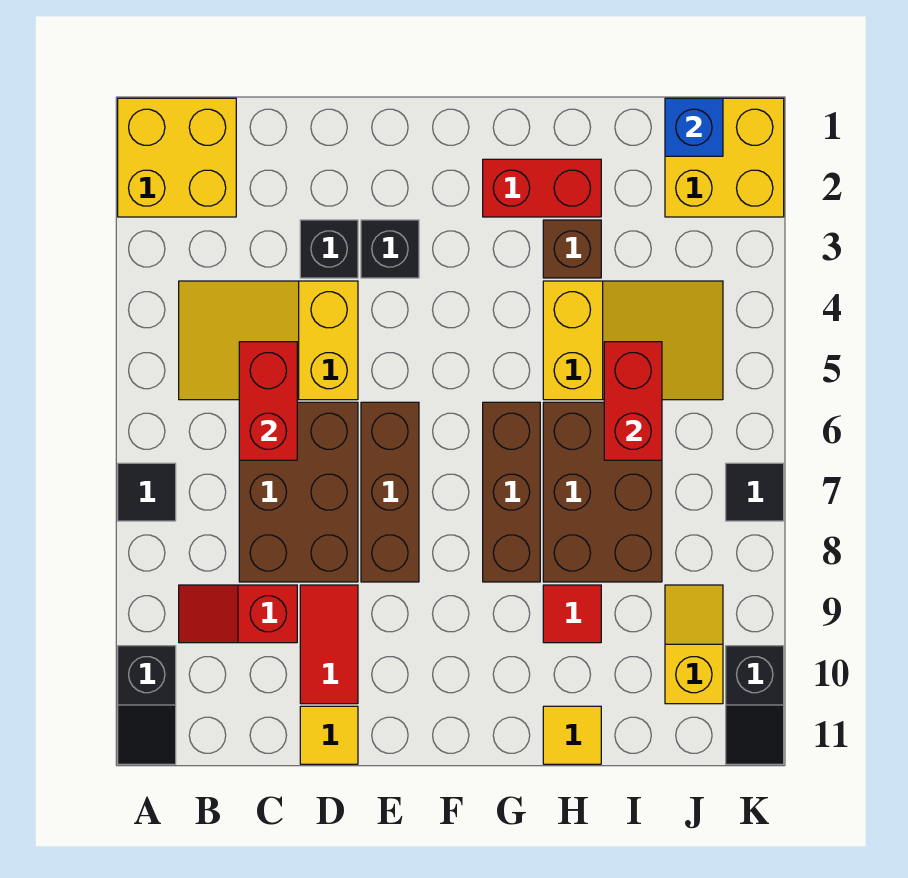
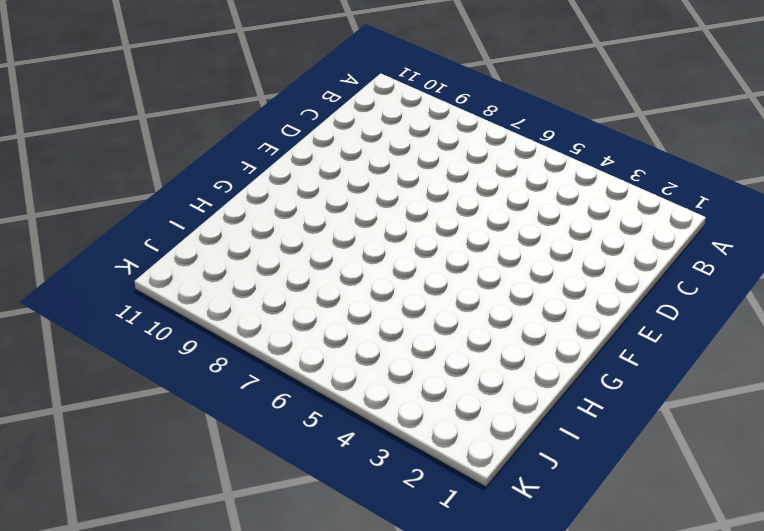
none -> yellow brick A1:B2 level 1
none -> black tile A7 level 1
none -> black slope A10:A11 level 1 top 10

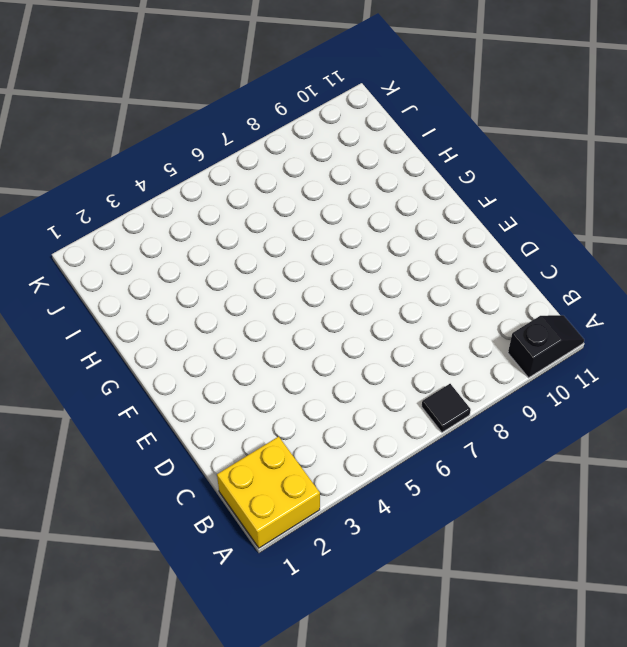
none -> yellow slope B4:D5 level 1 top D
none -> red slope B9:C9 level 1 top C
none -> brown brick C6:D8 level 1

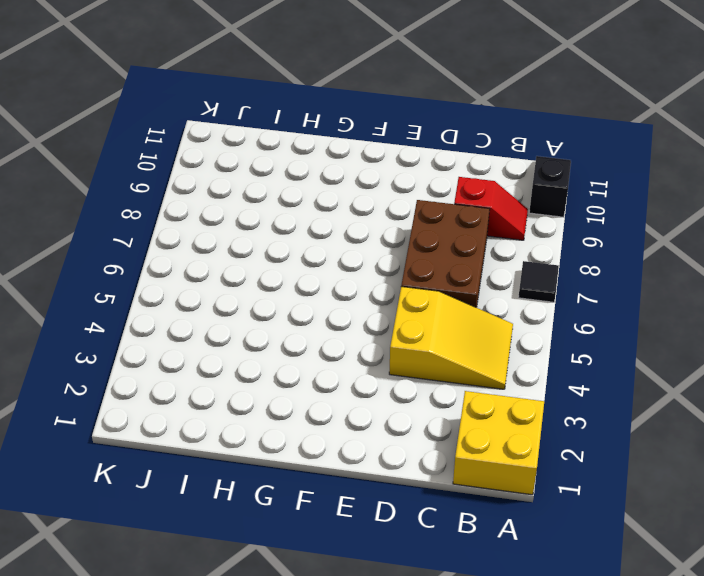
none -> black brick D3 level 1
none -> red tile D9:D10 level 1
none -> yellow tile D11 level 1

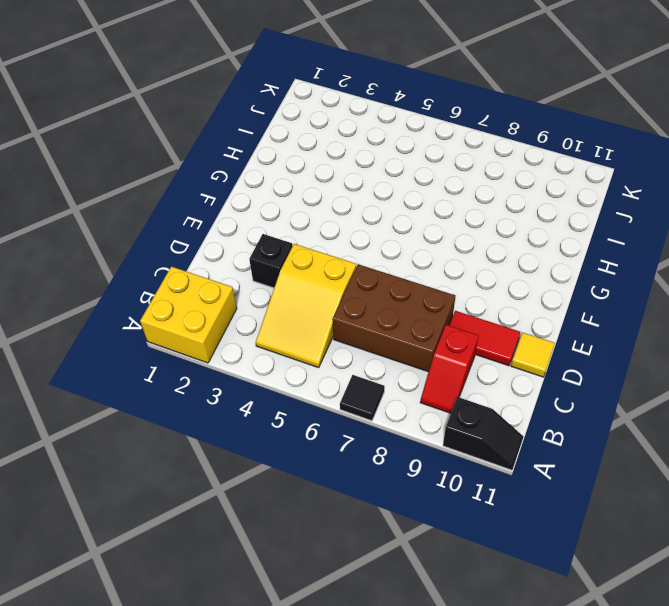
none -> black brick E3 level 1
none -> brown brick E6:E8 level 1
none -> red brick G2:H2 level 1

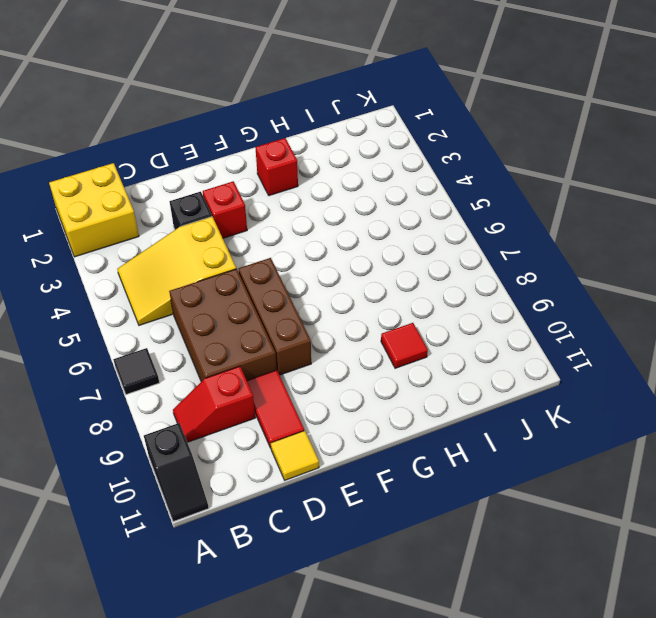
red brick E3 level 1 -> black brick E3 level 1
red brick G2 level 1 -> red brick G2:H2 level 1
none -> brown brick G6:G8 level 1
none -> brown brick H3 level 1
none -> yellow slope H4:J5 level 1 top H

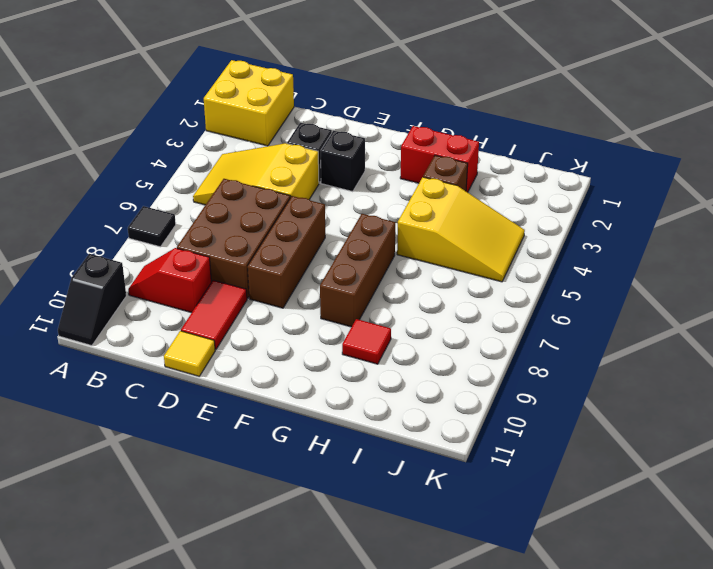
none -> brown brick H6:I8 level 1
none -> yellow tile H11 level 1
none -> yellow brick J1:K2 level 1

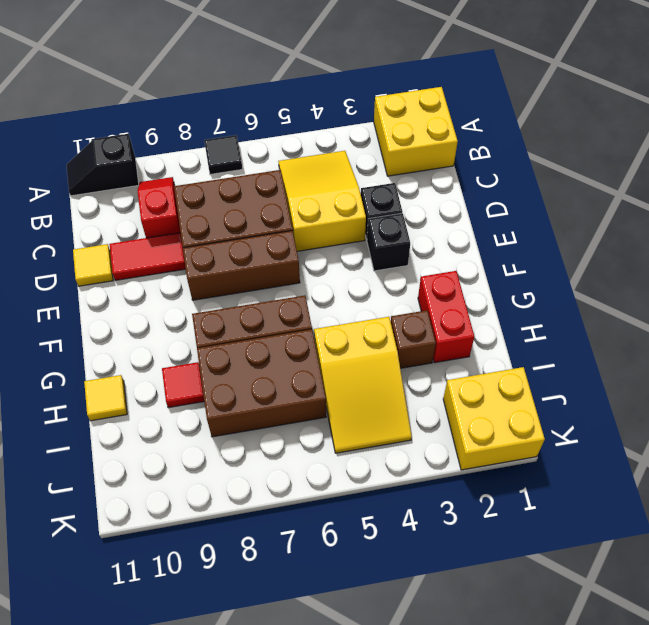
none -> yellow slope J9:J10 level 1 top 10
none -> black tile K7 level 1
none -> black slope K10:K11 level 1 top 10

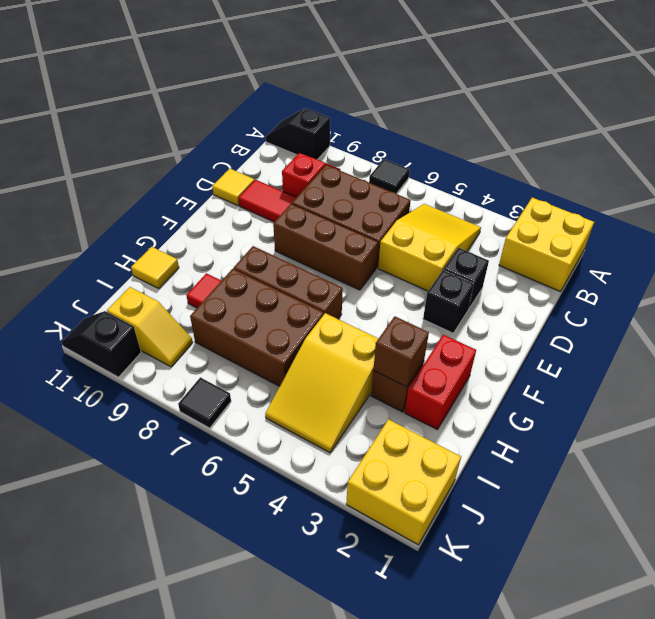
brown brick H3 level 2 -> none
none -> red brick C5:C6 level 2
none -> red brick I5:I6 level 2
none -> blue brick J1 level 2

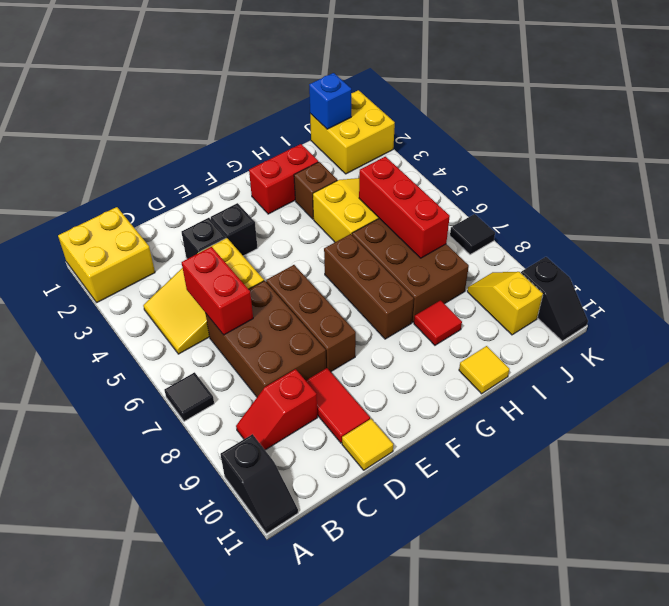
red brick I5:I7 level 2 -> red brick I5:I6 level 2

